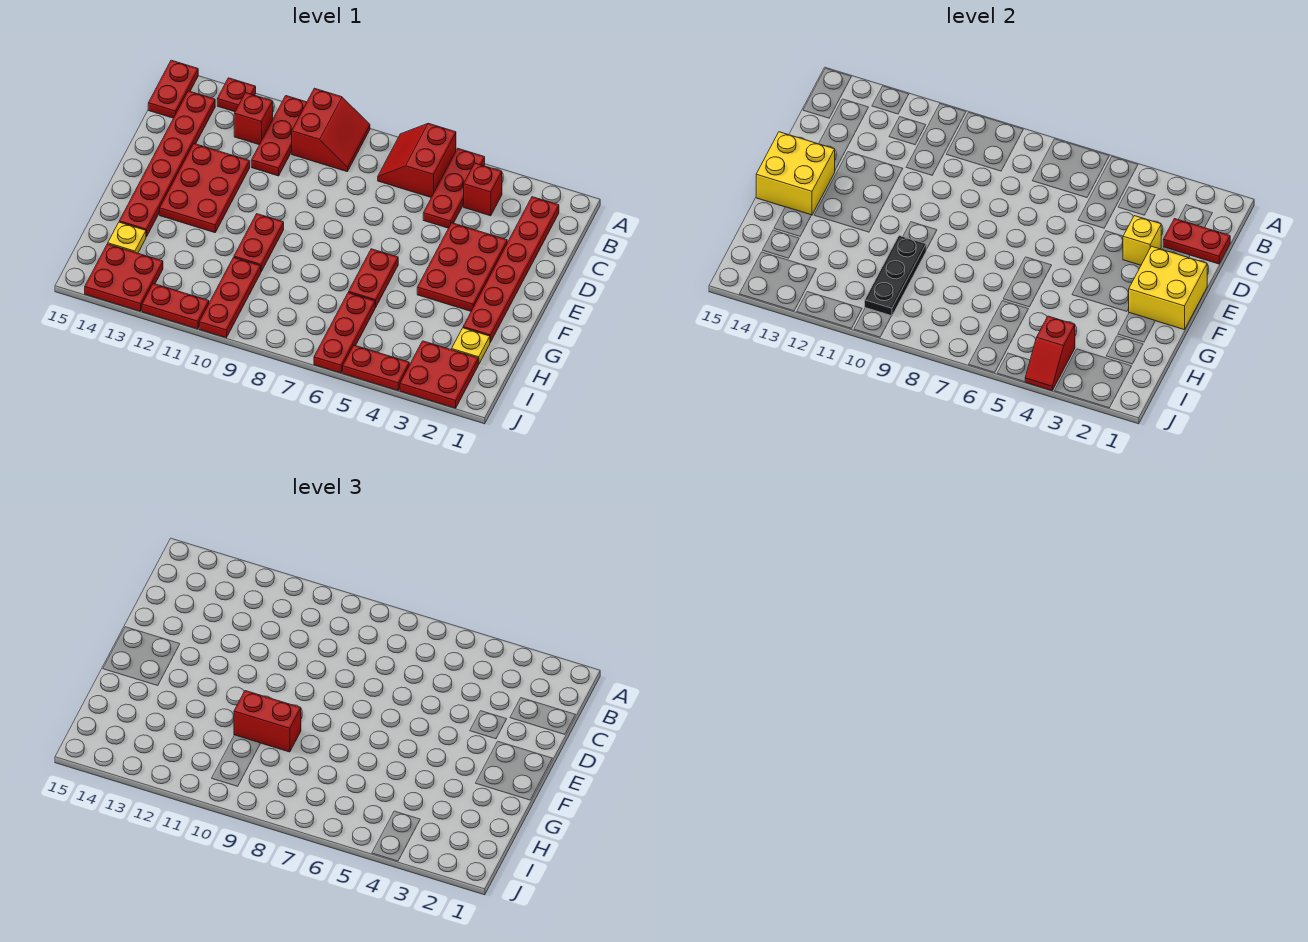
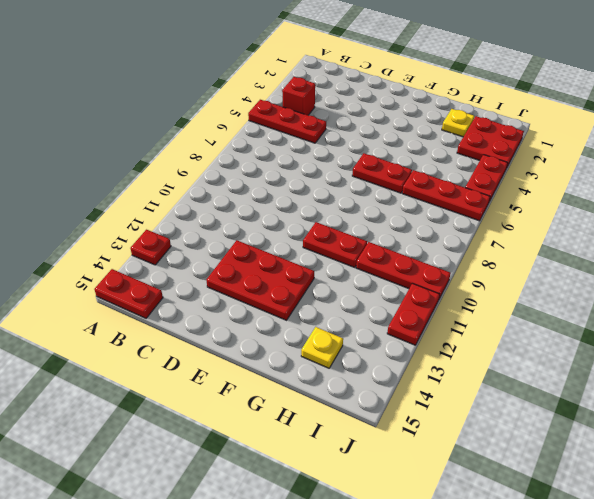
none -> red slope A6:B7 level 1 top 6
none -> red slope A9:B10 level 1 top 10
none -> red plate A11:C11 level 1

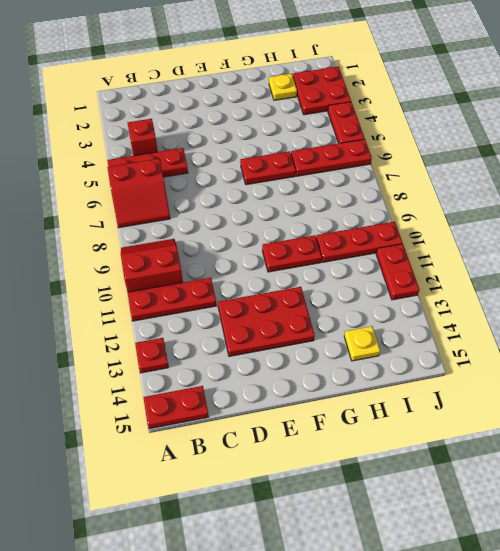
none -> red plate B2:G2 level 1
none -> red brick B12 level 1
none -> red plate B14:G14 level 1

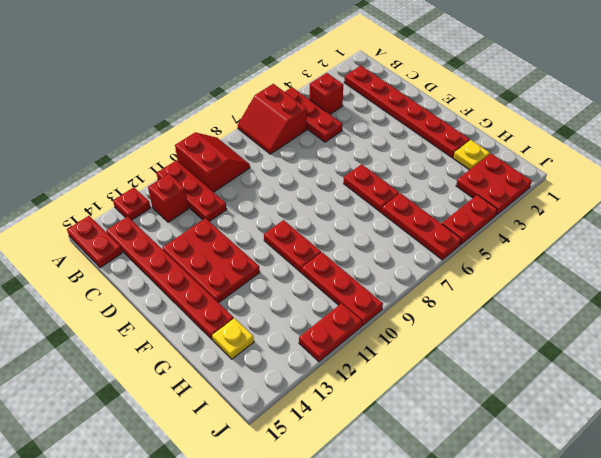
none -> red plate D3:F4 level 1
none -> red plate I13:J14 level 1
none -> red plate C1:C2 level 2

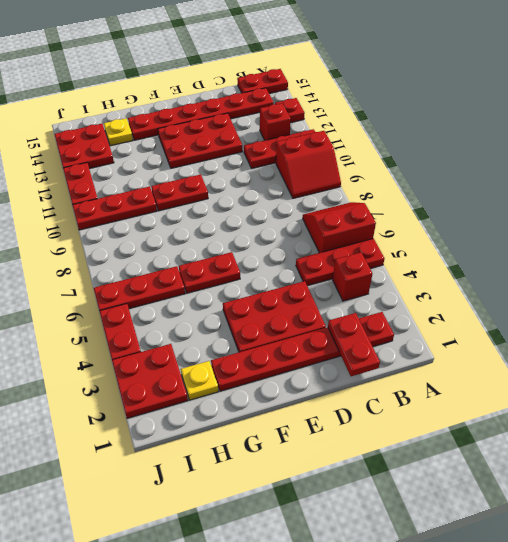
none -> yellow brick D3 level 2
none -> yellow brick E1:F2 level 2
none -> yellow brick E14:F15 level 2

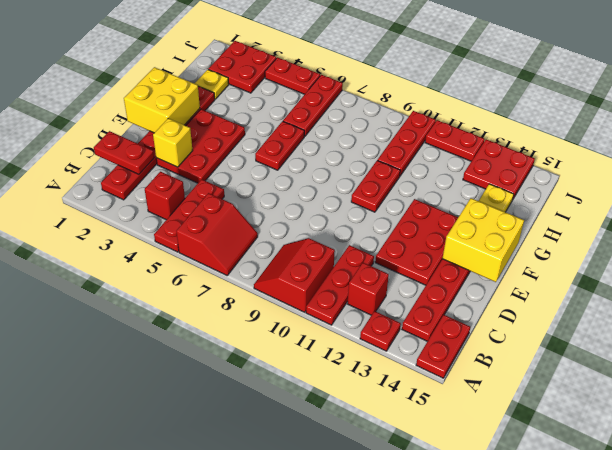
none -> black plate G10:I10 level 2
none -> red slope I4:J4 level 2 top I
none -> red brick G9:G10 level 3

